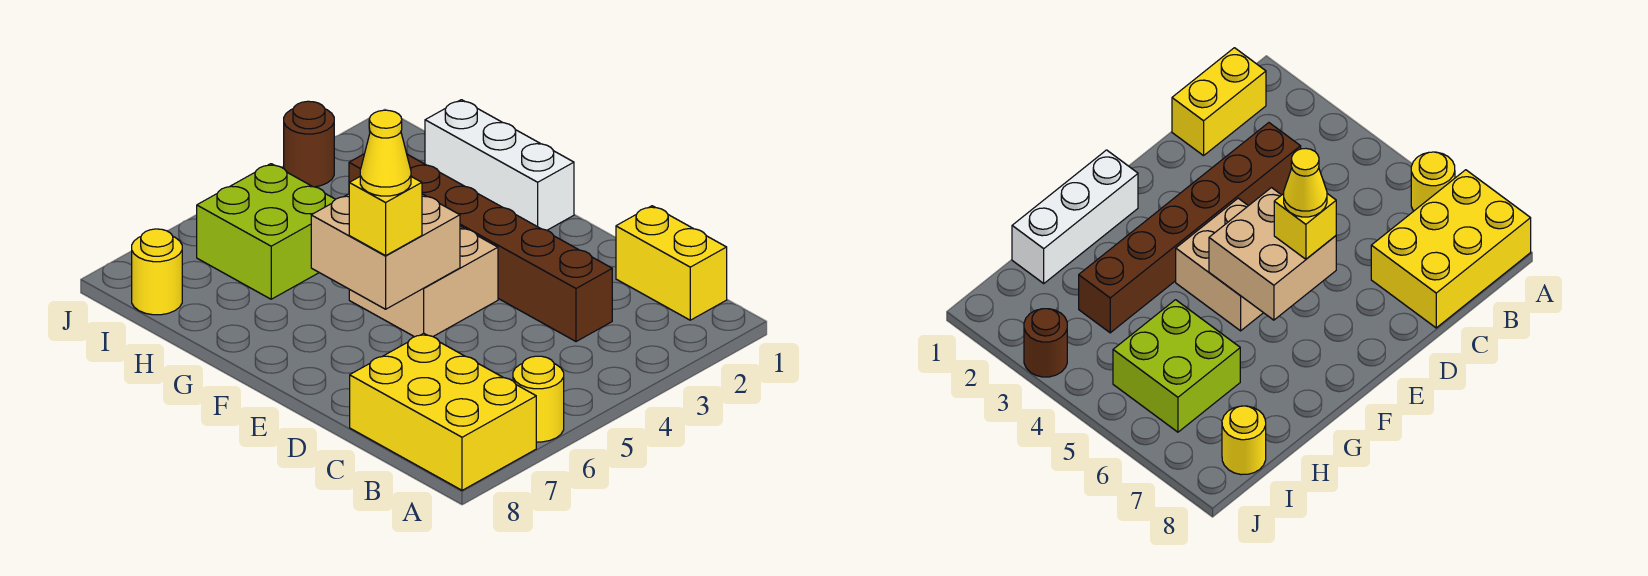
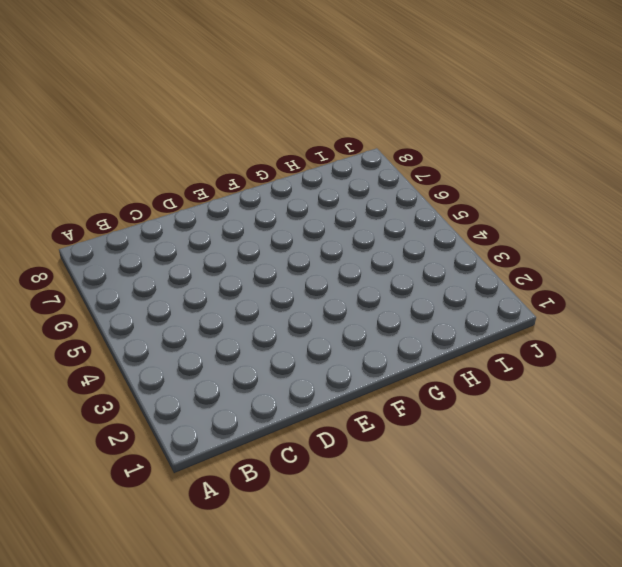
none -> yellow round brick A6 level 1
none -> yellow brick A7:C8 level 1
none -> yellow brick B1:C1 level 1

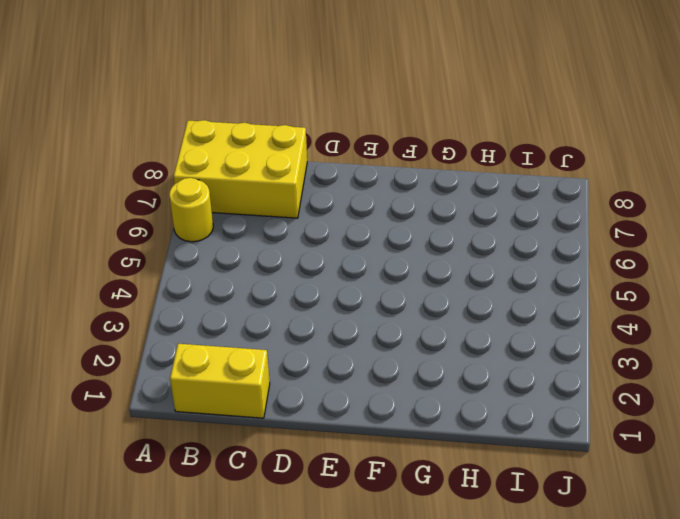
none -> brown brick C3:H3 level 1
none -> tan brick E4:F5 level 1
none -> white brick F1:H1 level 1

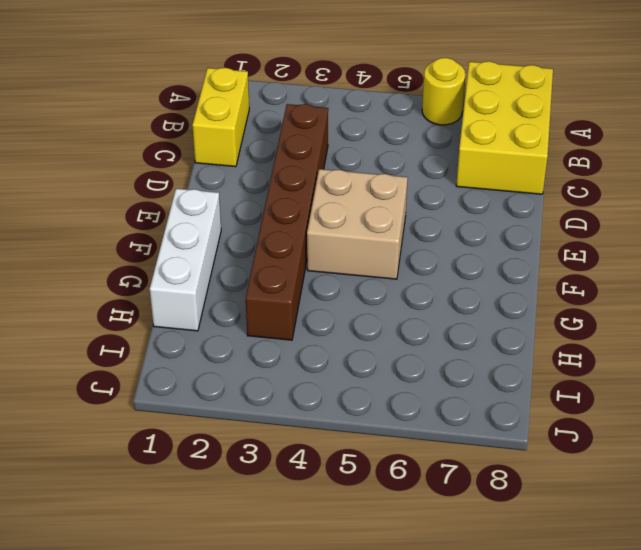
none -> lime brick H5:I6 level 1
none -> yellow round brick I8 level 1
none -> brown round brick J3 level 1

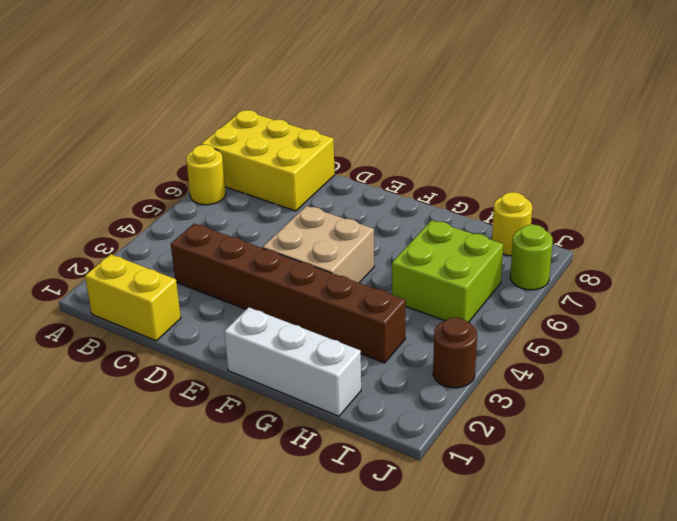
lime round brick J7 level 1 -> none
none -> tan brick E5:F6 level 2
none -> yellow brick E6 level 3
none -> yellow cone E6 level 4

